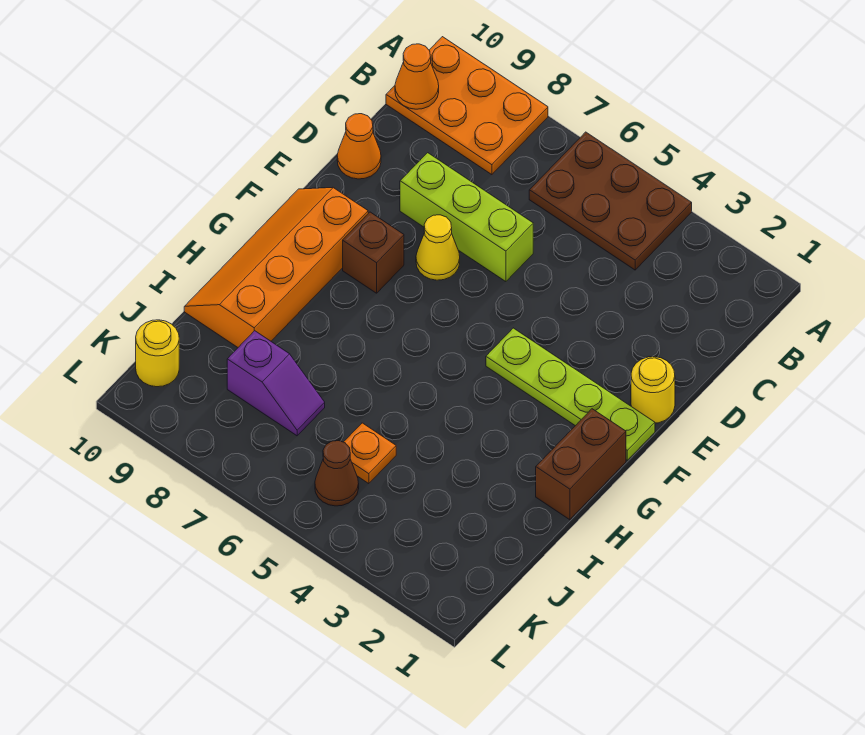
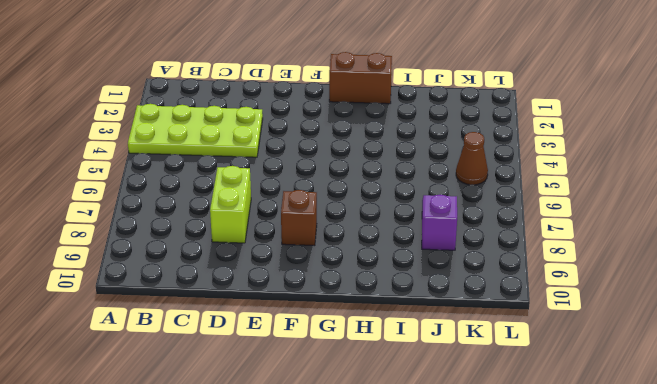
lime plate A3:D4 level 1 -> brown plate A4:B6 level 1
lime brick D7:D8 level 1 -> lime brick D6:D8 level 1
none -> orange plate A8:B10 level 1
none -> orange cone D10 level 1
none -> yellow round brick E1 level 1

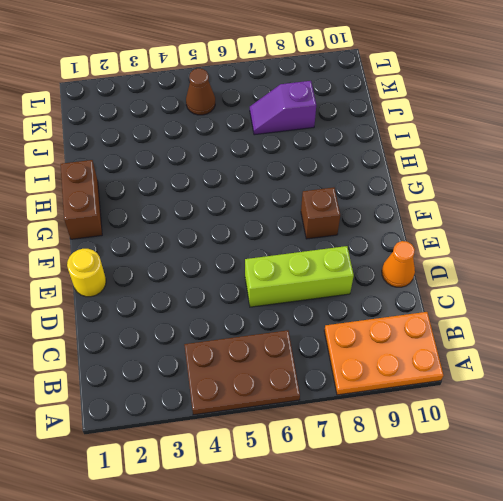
none -> yellow cone E7 level 1
none -> lime plate F1:F4 level 1
none -> orange slope F9:I10 level 1 top 9

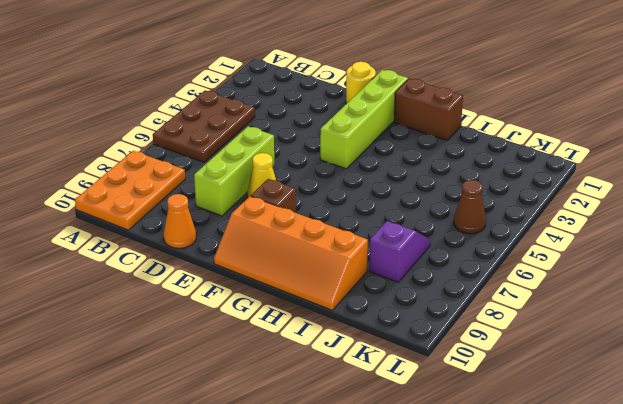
lime brick F1:F4 level 1 -> lime plate F1:F4 level 1
none -> orange plate J5 level 1
none -> yellow round brick K10 level 1
none -> orange cone B10 level 2

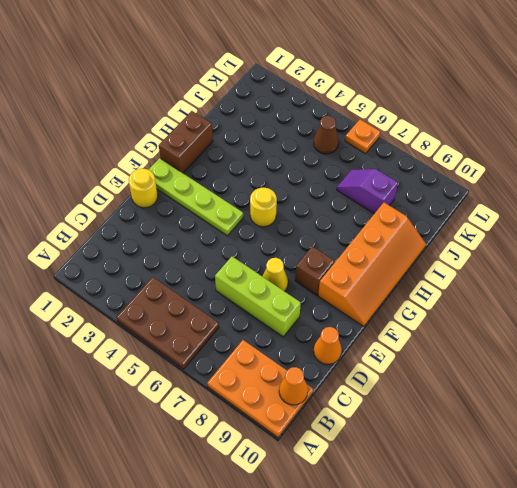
yellow round brick G5 level 1 -> yellow round brick K10 level 1
orange plate L6 level 1 -> orange plate J5 level 1

